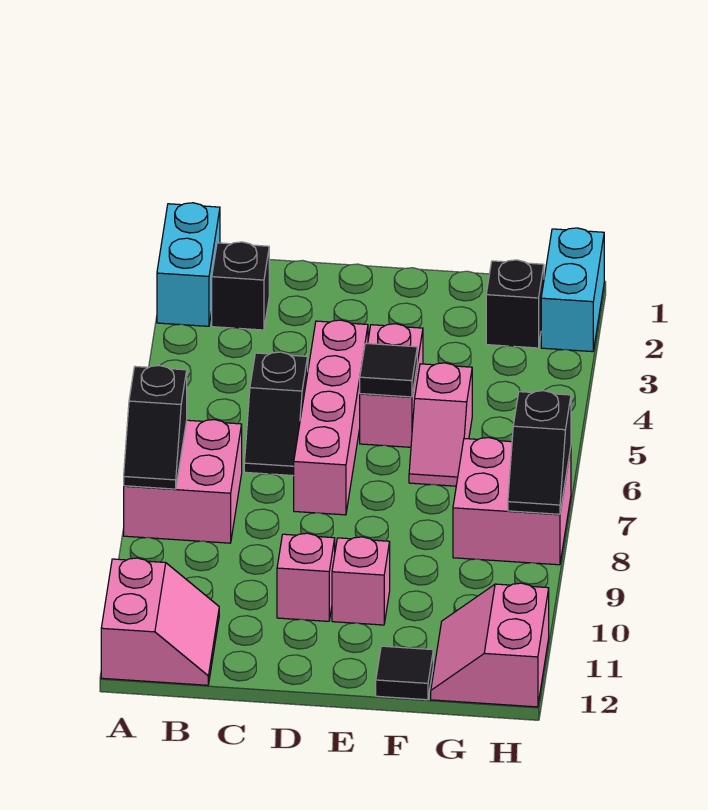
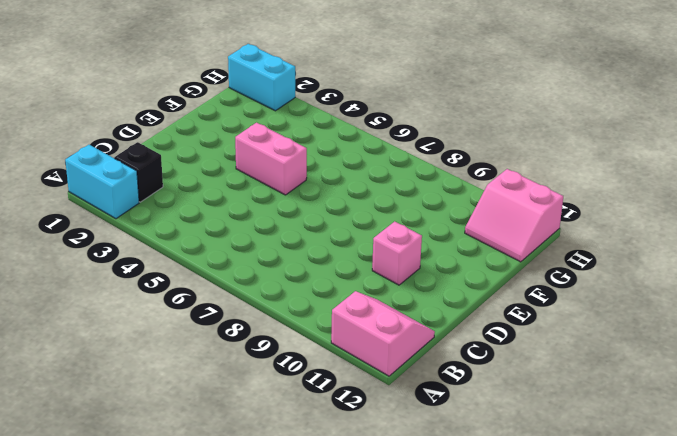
none -> pink brick A7:B8 level 1
none -> black slope C5:C6 level 1 top 5
none -> pink brick D4:D7 level 1

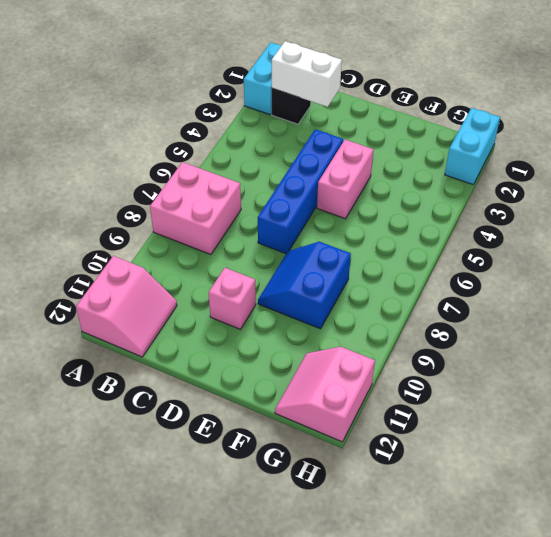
white brick B2:C2 level 2 -> none
blue brick D4:D7 level 1 -> pink brick D4:D7 level 1
blue slope E8:F9 level 1 top F -> none
none -> black slope C5:C6 level 1 top 5
none -> pink brick E10 level 1
none -> pink slope F5:F6 level 1 top 5

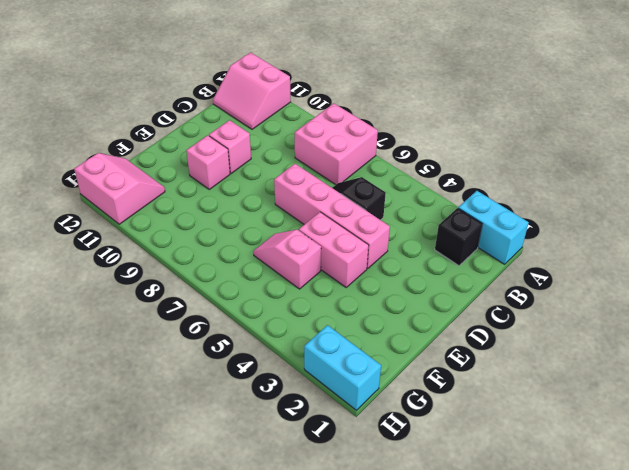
none -> black tile F12 level 1
none -> black brick G2 level 1
none -> pink brick G7:H8 level 1

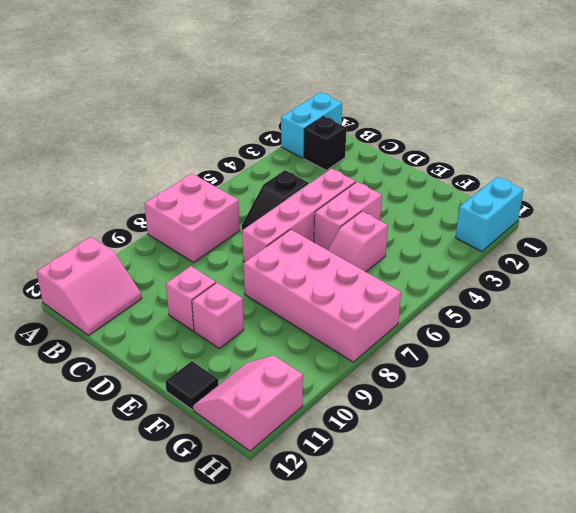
pink brick E7:H8 level 1 -> pink brick G7:H8 level 1
none -> black brick G2 level 1
none -> black slope A7:A8 level 2 top 7
none -> black tile E5 level 2

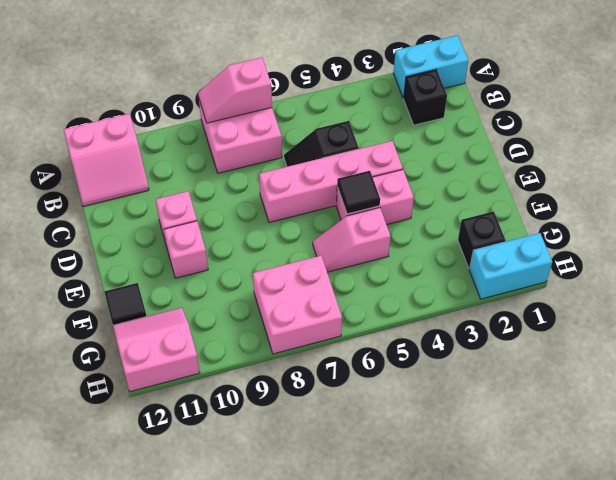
pink slope A7:A8 level 2 top 7 -> black slope A7:A8 level 2 top 7
none -> black slope H7:H8 level 2 top 7

